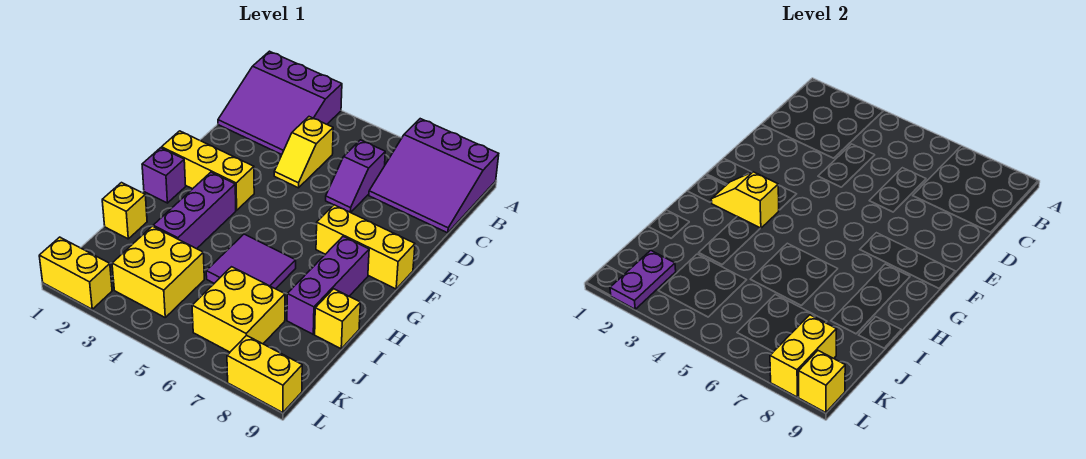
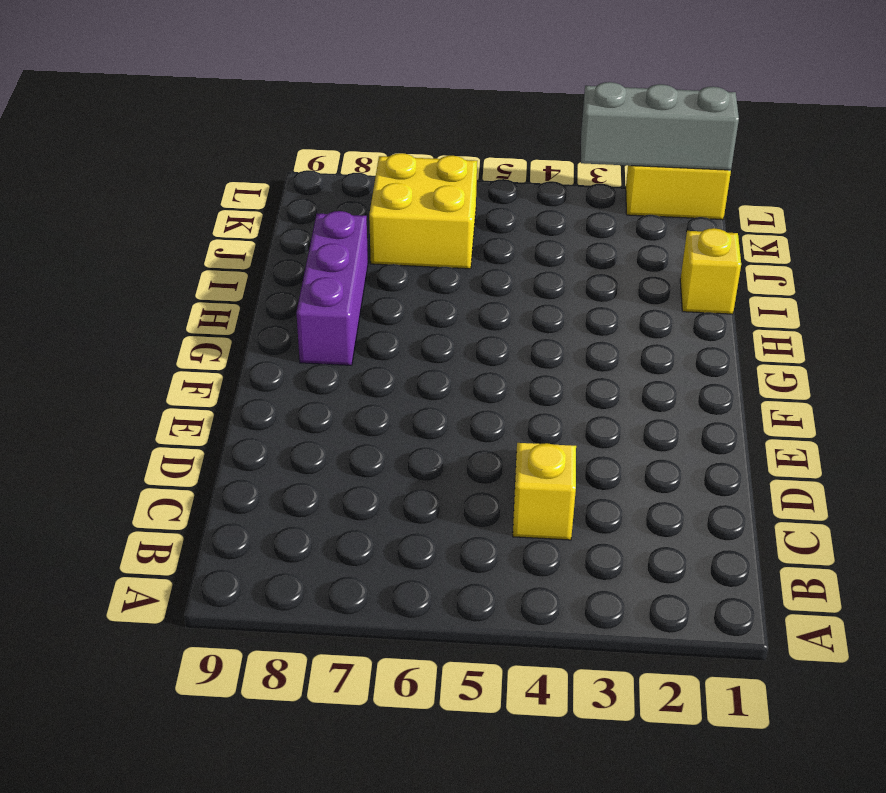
grey brick L1:L3 level 2 -> purple plate K2:L2 level 2
none -> purple slope A1:C3 level 1 top A
none -> purple slope A7:C9 level 1 top A
none -> purple slope C6:D6 level 1 top C

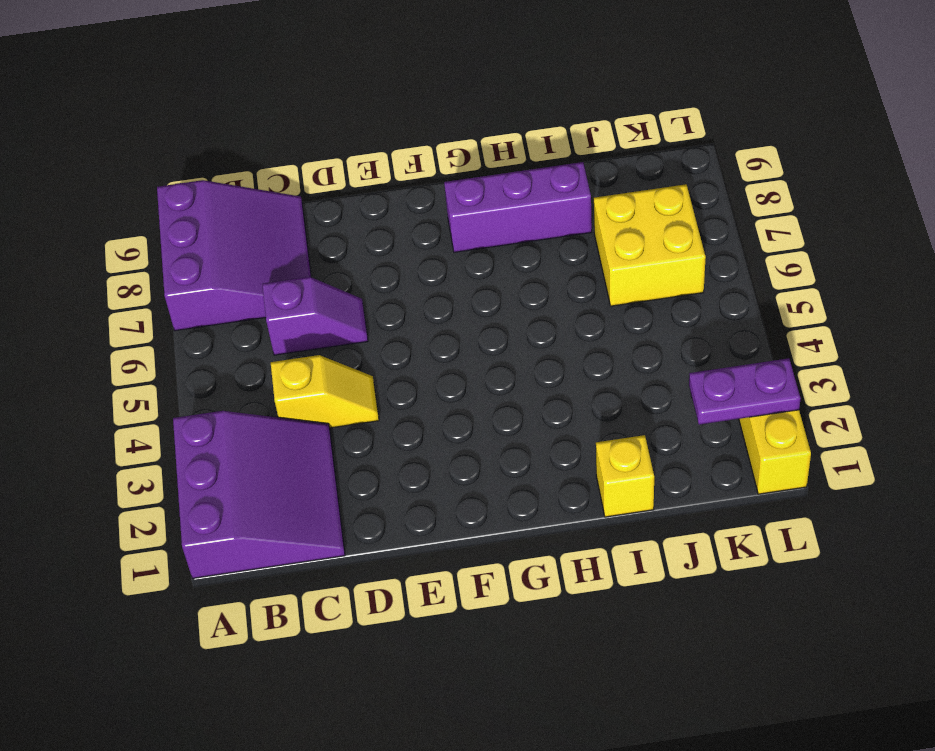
none -> yellow brick F1:F3 level 1
none -> yellow brick F7:F9 level 1
none -> purple brick G1 level 1

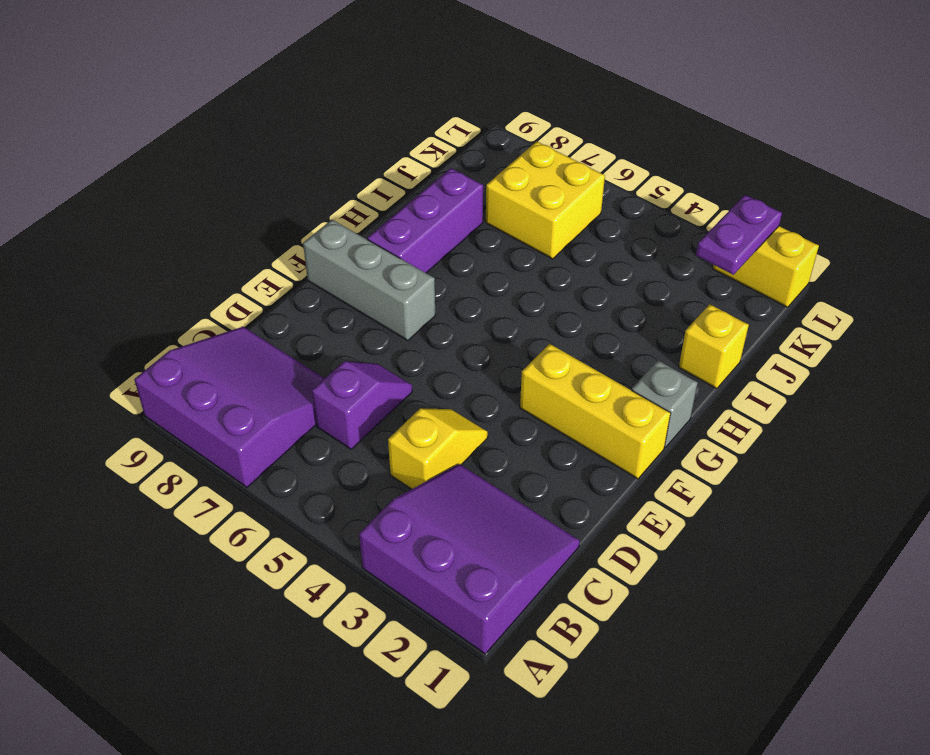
grey brick F7:F9 level 1 -> yellow brick F7:F9 level 1
grey brick G1 level 1 -> purple brick G1 level 1
none -> purple brick G3:I3 level 1
none -> purple tile H5:I6 level 1
none -> yellow brick I9 level 1

